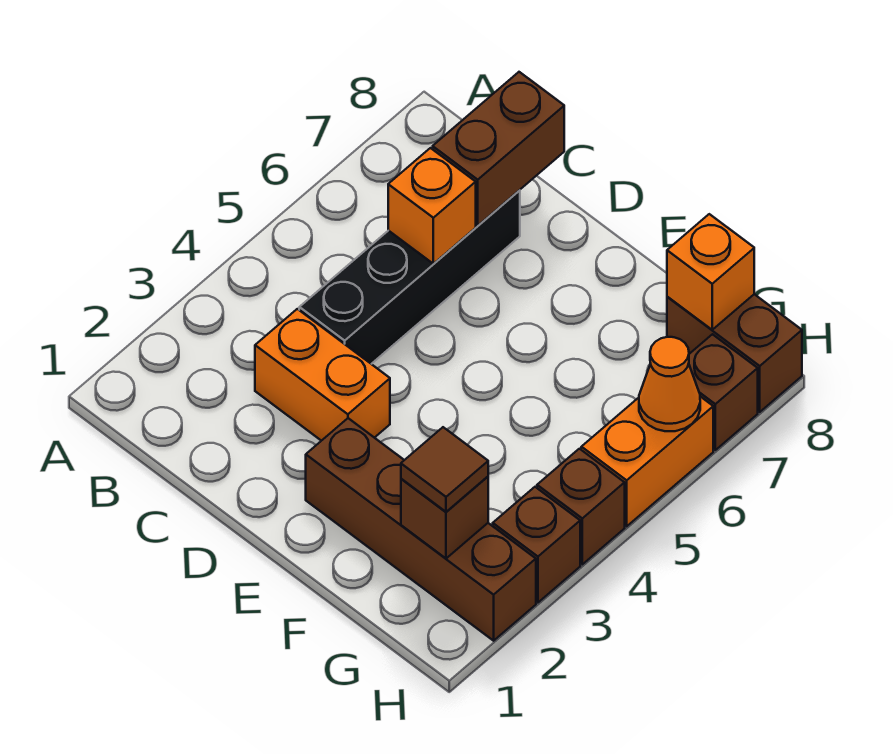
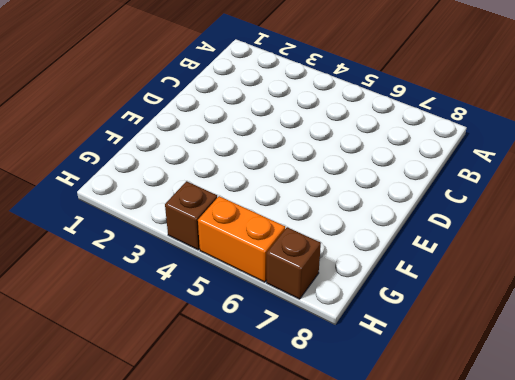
none -> orange brick C3:D3 level 1
none -> black brick C4:C7 level 1
none -> brown brick E2:H2 level 1

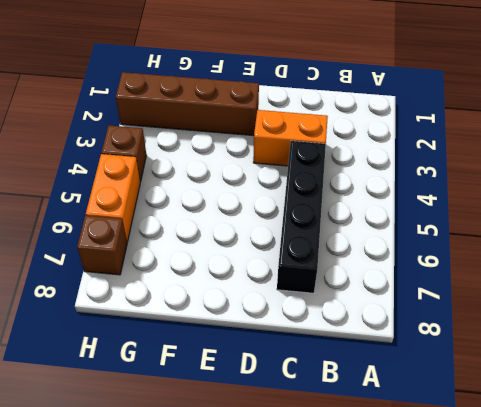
none -> brown brick G8:H8 level 1
none -> brown brick H3 level 1
none -> orange brick C6 level 2

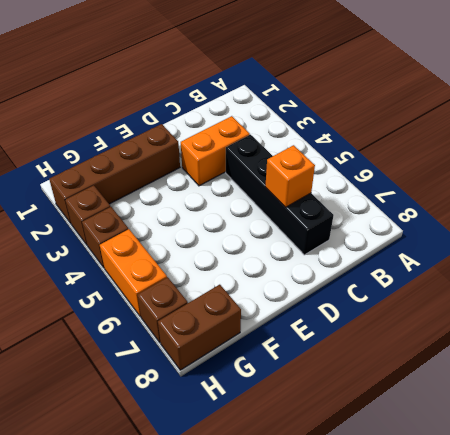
none -> brown brick C7:C8 level 2
none -> brown brick G2 level 2
none -> orange brick G8 level 2

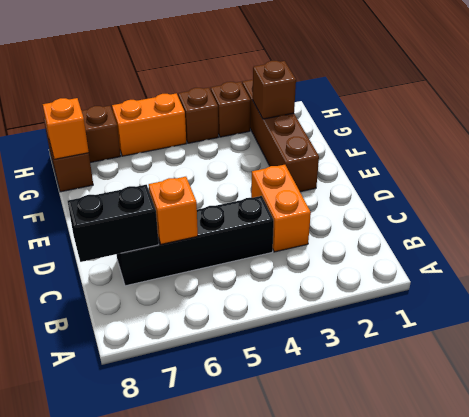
black brick C7:C8 level 2 -> brown brick C7:C8 level 2
none -> orange cone H6 level 2
none -> brown tile G2 level 3

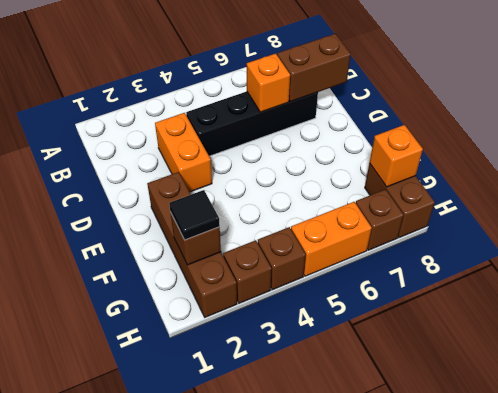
black tile G2 level 3 -> brown tile G2 level 3
none -> orange cone H6 level 2

